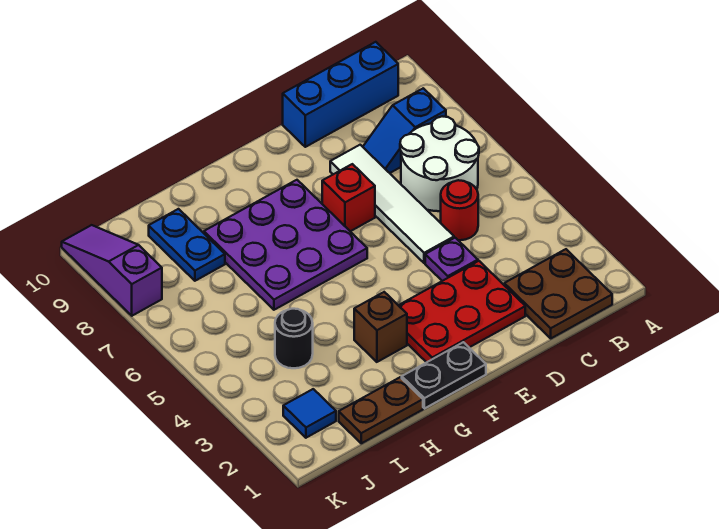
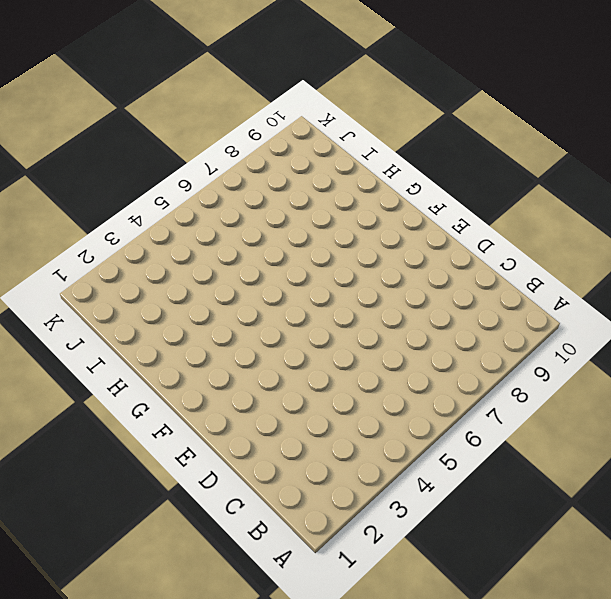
none -> brown plate B1:C2 level 1
none -> white round brick B6:C7 level 1
none -> blue slope B8:C8 level 1 top B

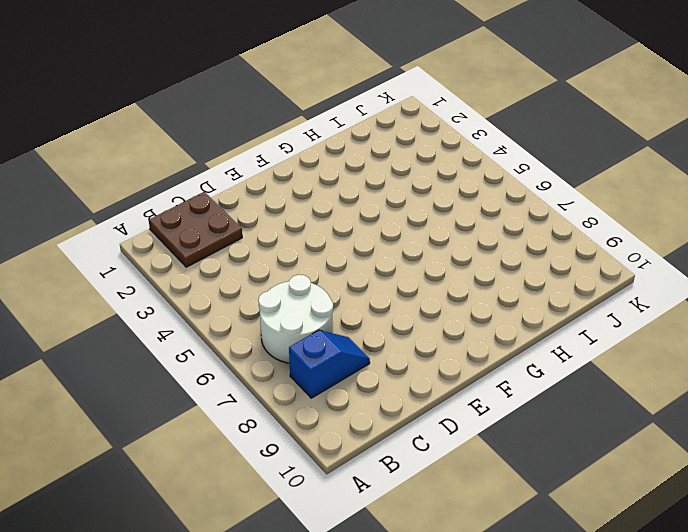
none -> blue brick B10:D10 level 1
none -> red round brick C5 level 1
none -> red plate D2:F3 level 1

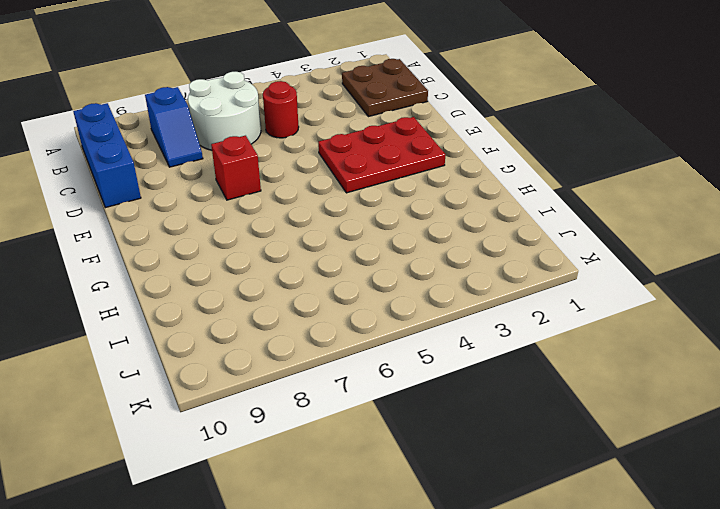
red plate E2:F4 level 1 -> red plate D2:F3 level 1
none -> purple plate D4 level 1
none -> white tile D5:D8 level 1
none -> black plate F1:G1 level 1

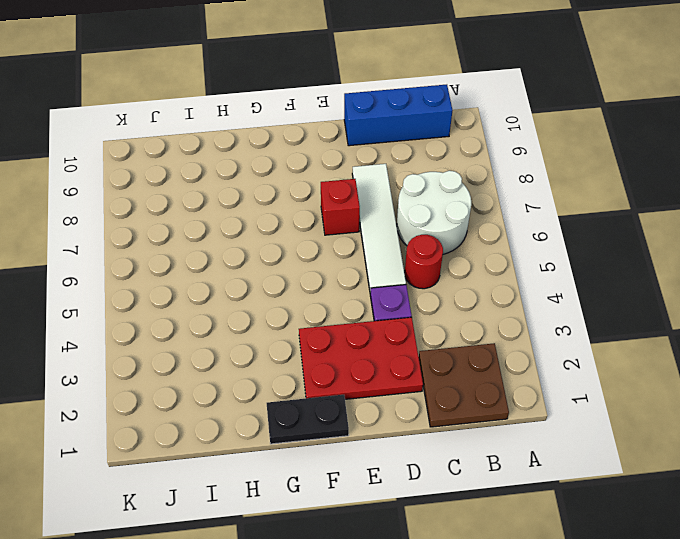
none -> blue slope B8:C8 level 1 top B
none -> purple plate F6:H8 level 1
none -> brown brick G3 level 1

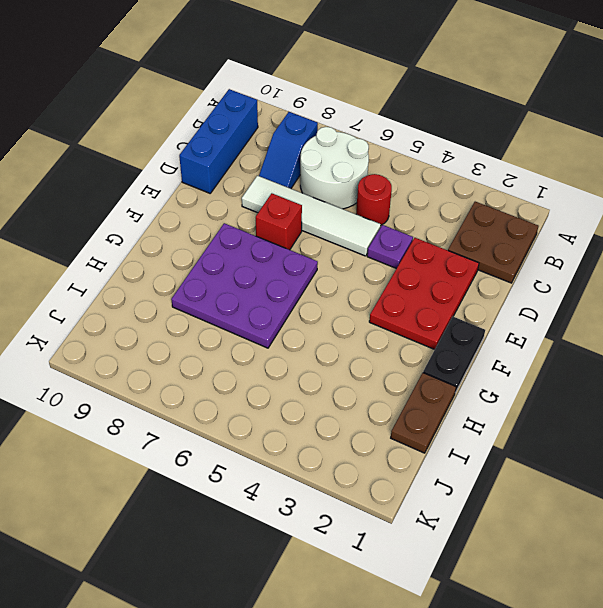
none -> brown brick G3 level 1
none -> black round brick I4 level 1
none -> blue plate I8:I9 level 1

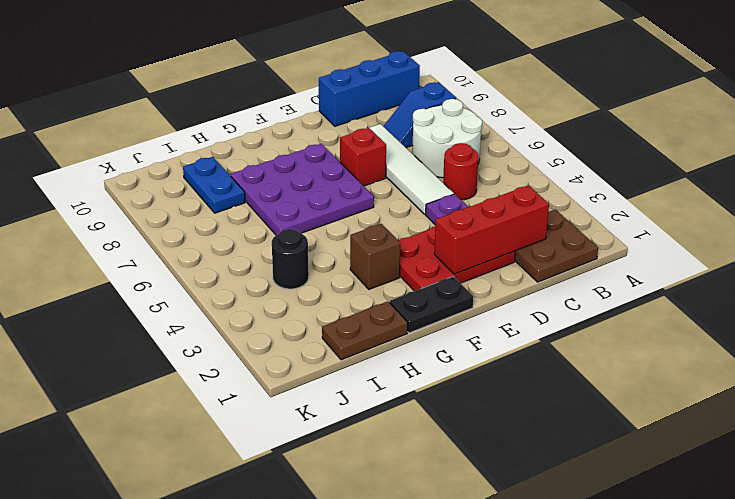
red brick C2:E2 level 2 -> none
none -> blue tile J2 level 1
none -> purple slope K8:K10 level 1 top 8

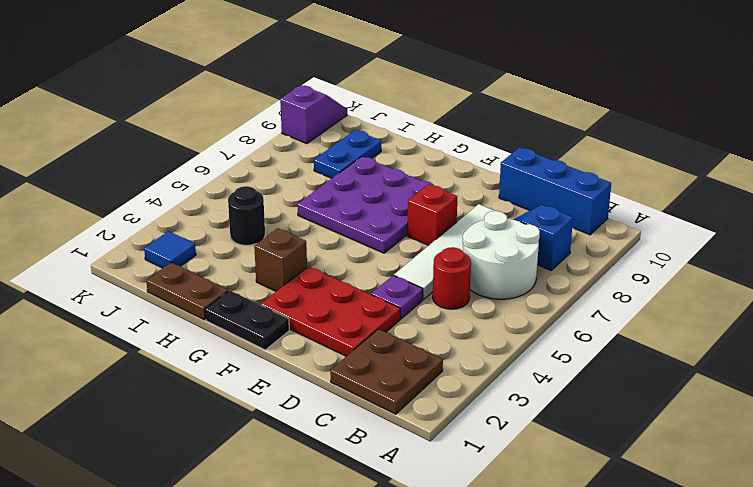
purple slope K9:K10 level 1 top 9 -> purple slope K8:K10 level 1 top 8

